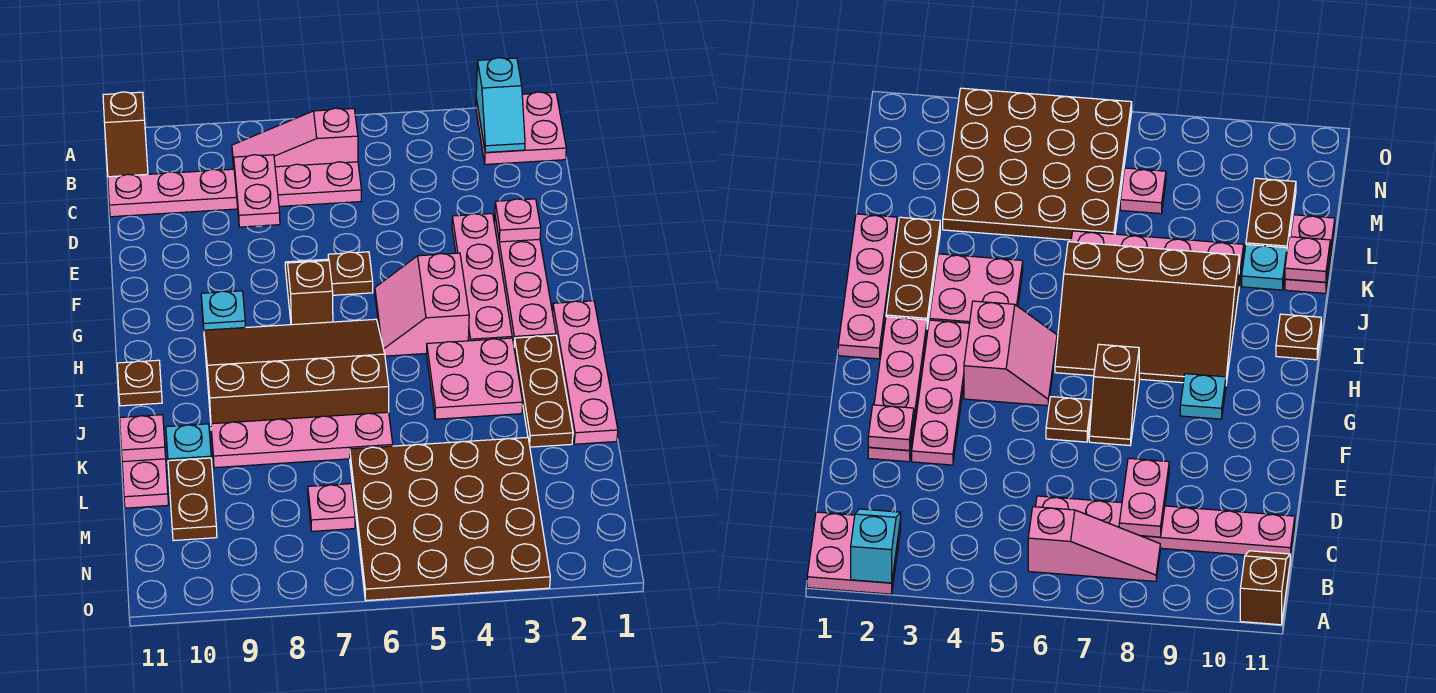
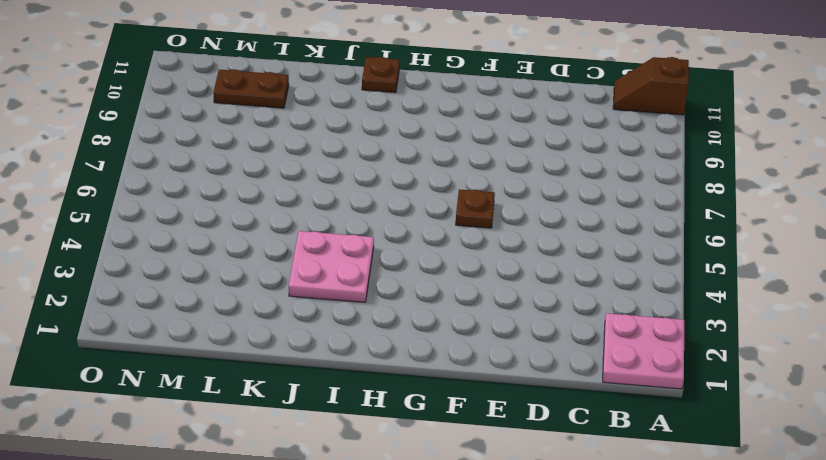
none -> pink slope B6:B8 level 1 top 6
none -> pink plate C6:C11 level 1
none -> pink plate E2:H2 level 1

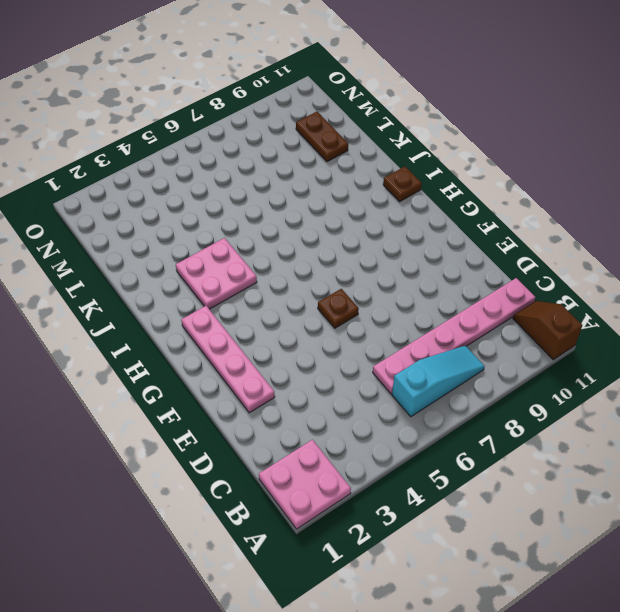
cyan slope B6:B8 level 1 top 6 -> pink slope B6:B8 level 1 top 6
none -> pink plate E3:H3 level 1
none -> brown slope F7:G7 level 1 top G
none -> pink slope G4:H5 level 1 top 4

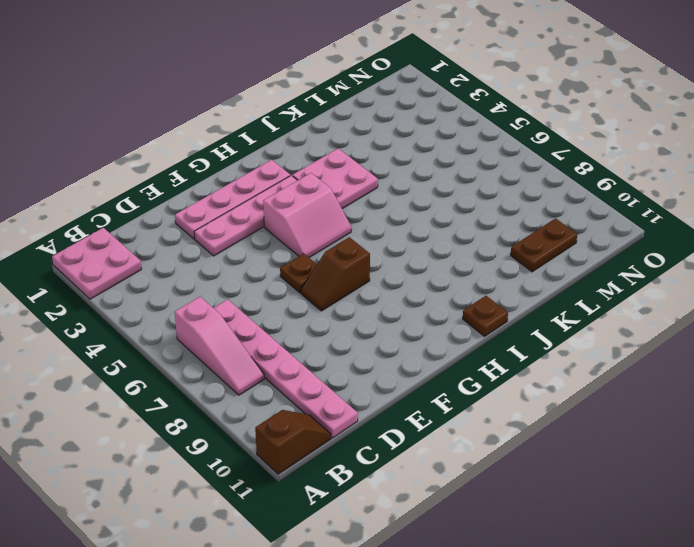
none -> cyan plate G9 level 1
none -> pink plate H1:K1 level 1
none -> brown slope H6:J9 level 1 top J

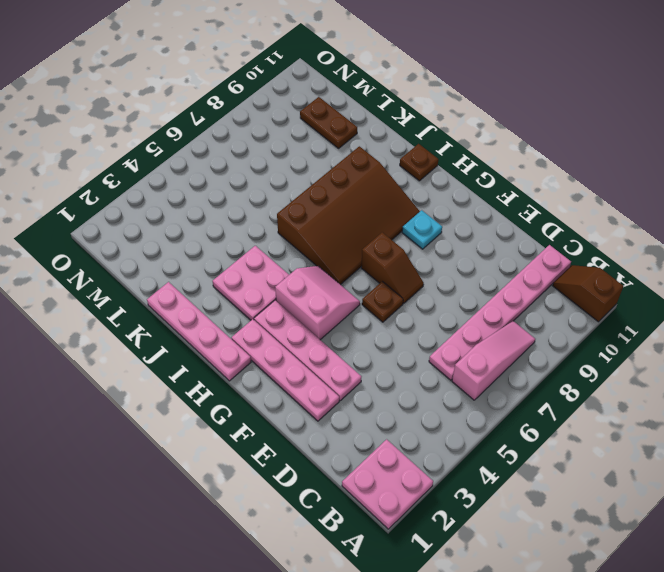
none -> brown plate I2:K2 level 1
none -> pink plate K6:K9 level 1
none -> cyan plate K10 level 1

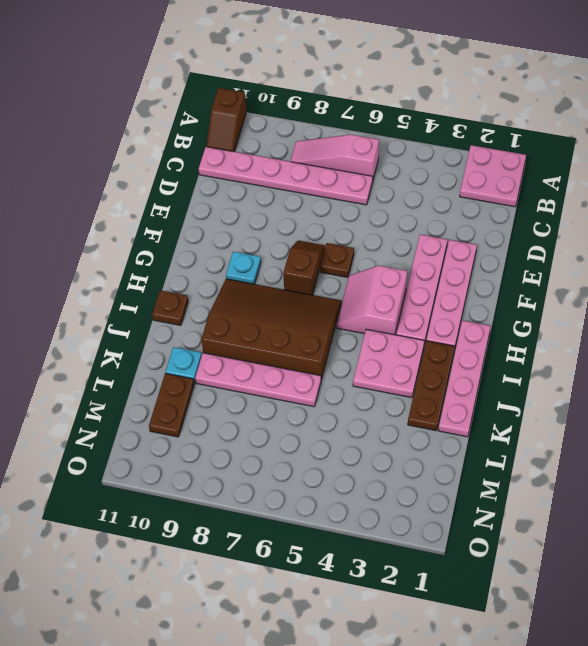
none -> pink plate K11:L11 level 1
none -> brown plate L3:O6 level 1
none -> pink plate M7 level 1

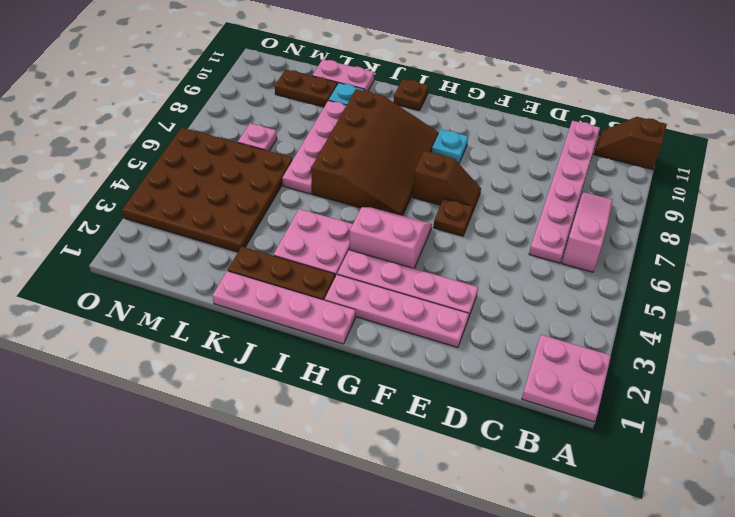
none -> cyan slope A2:B2 level 2 top A
none -> pink plate C8:D8 level 2
none -> pink plate E2 level 2

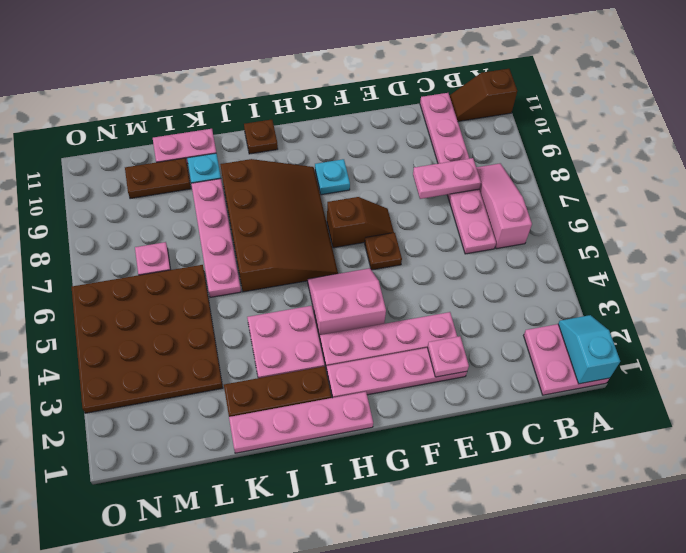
cyan slope A1:A2 level 2 top 1 -> cyan slope A2:B2 level 2 top A
none -> pink plate K11 level 2

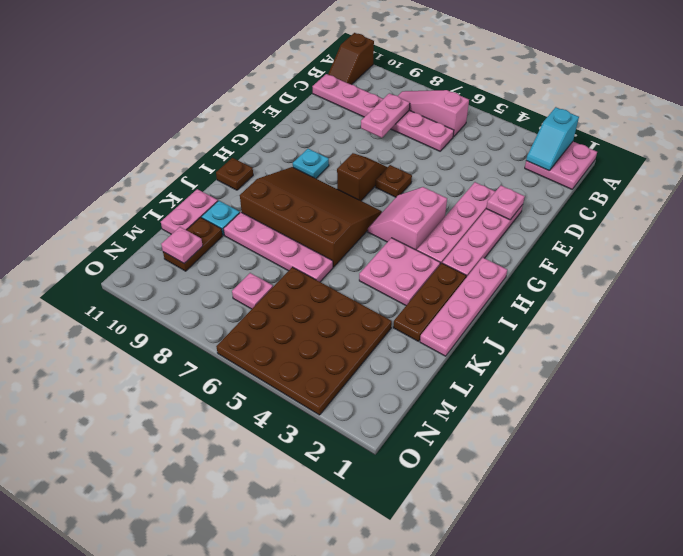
pink plate M10 level 2 -> pink plate K11 level 2

